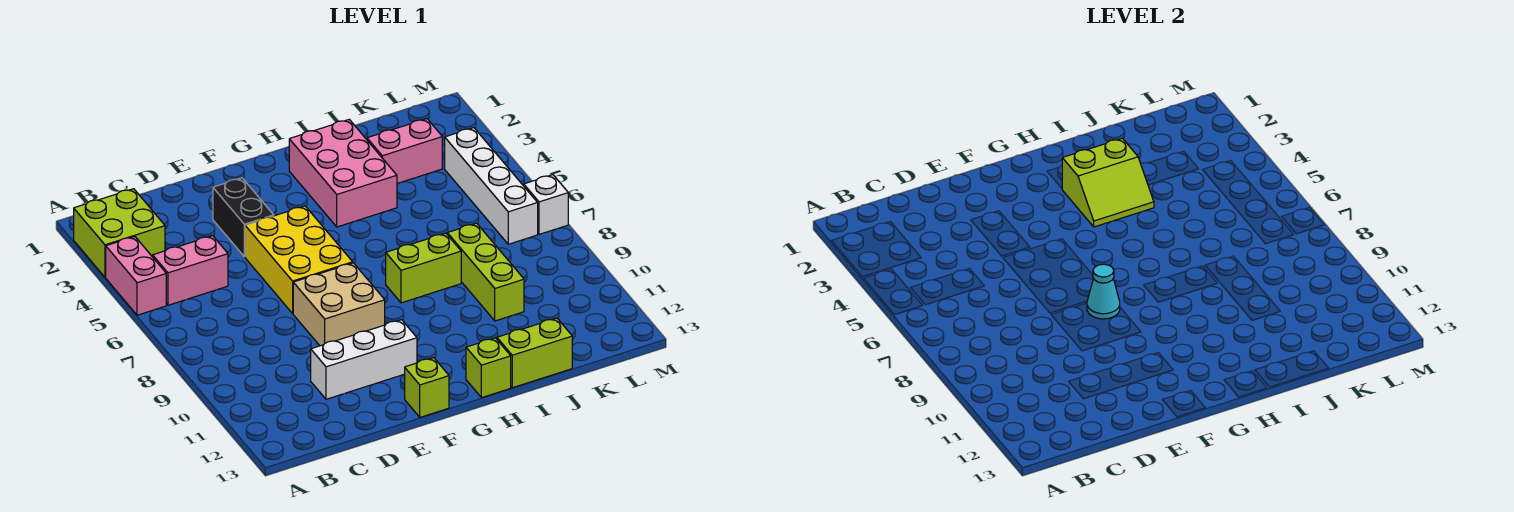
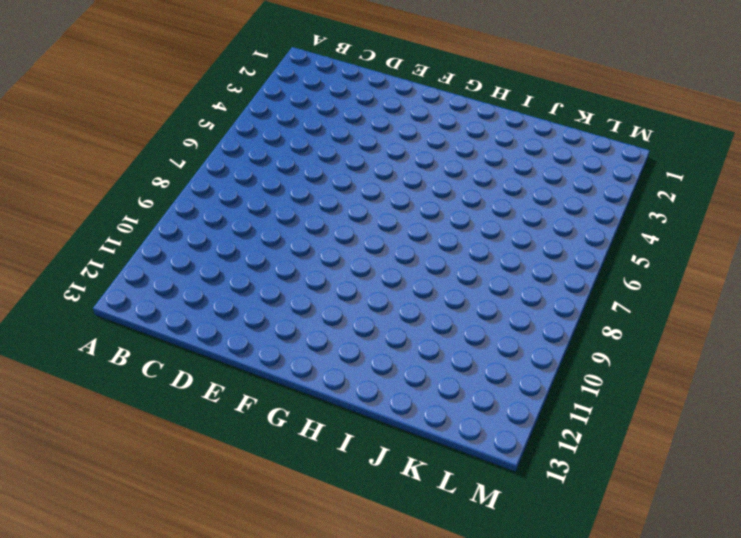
none -> lime brick A2:B3 level 1
none -> pink brick A4:A5 level 1
none -> pink brick B5:C5 level 1

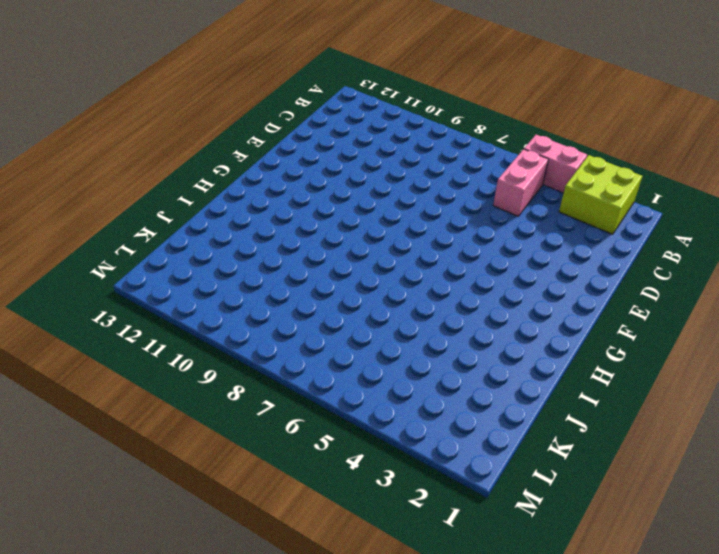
none -> white brick D11:F11 level 1
none -> black brick E3:E4 level 1
none -> yellow brick E5:F7 level 1

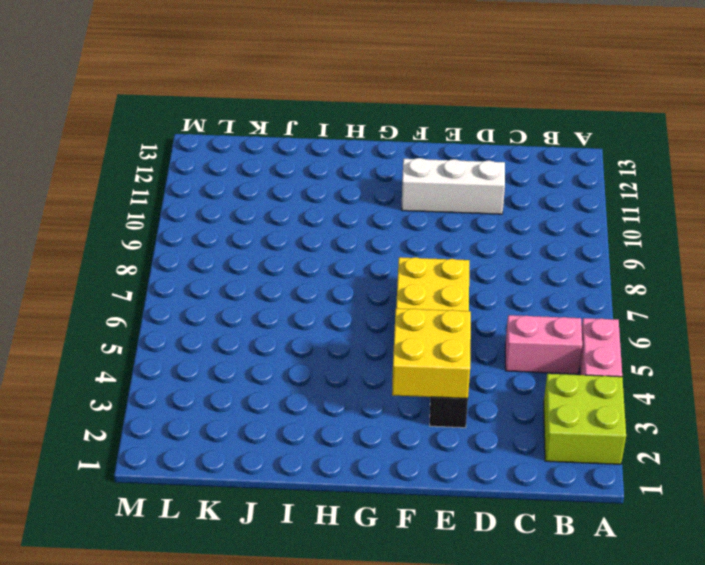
yellow brick E3:F4 level 2 -> none
none -> tan brick E8:F9 level 1
none -> lime brick F13 level 1
none -> pink brick H2:I4 level 1

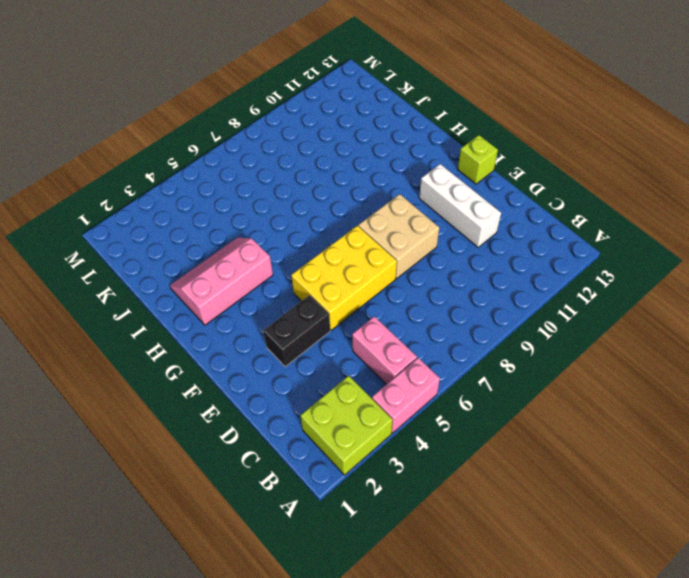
pink slope H2:I4 level 1 top H -> pink brick H2:I4 level 1
none -> lime brick H8:I8 level 1
none -> lime brick H13 level 1
none -> lime brick I13:J13 level 1

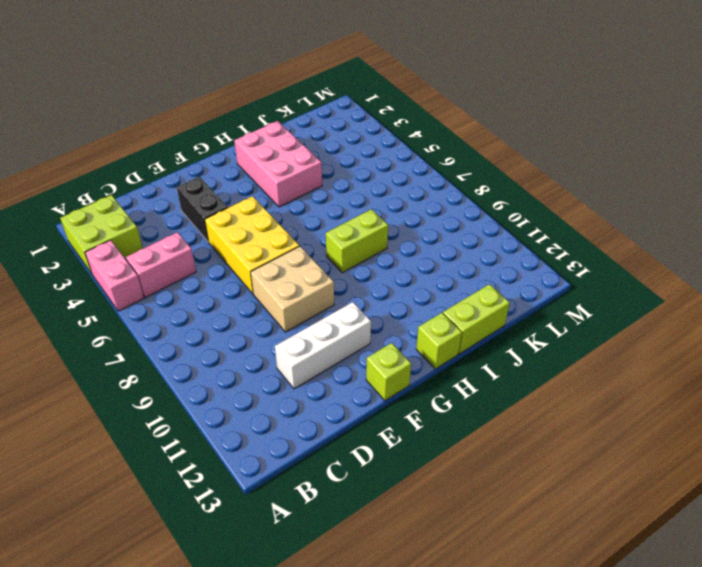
none -> pink brick J3:K3 level 1
none -> lime brick J8:J10 level 1
none -> white brick L4:L7 level 1

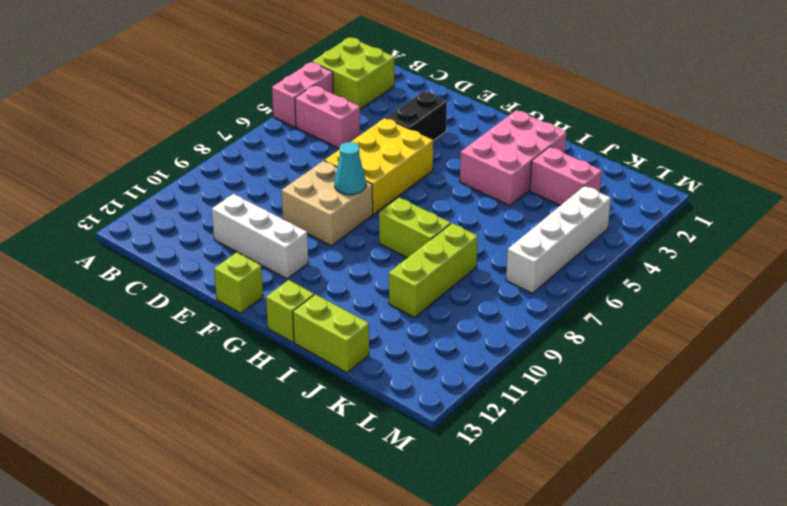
none -> white brick M7 level 1
none -> lime slope H3:I4 level 2 top 3

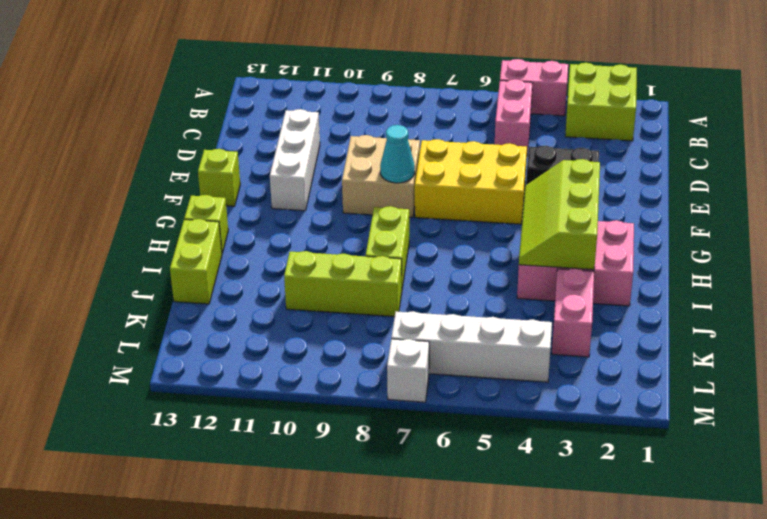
lime slope G3:I4 level 2 top 3 -> lime slope H3:I4 level 2 top 3

